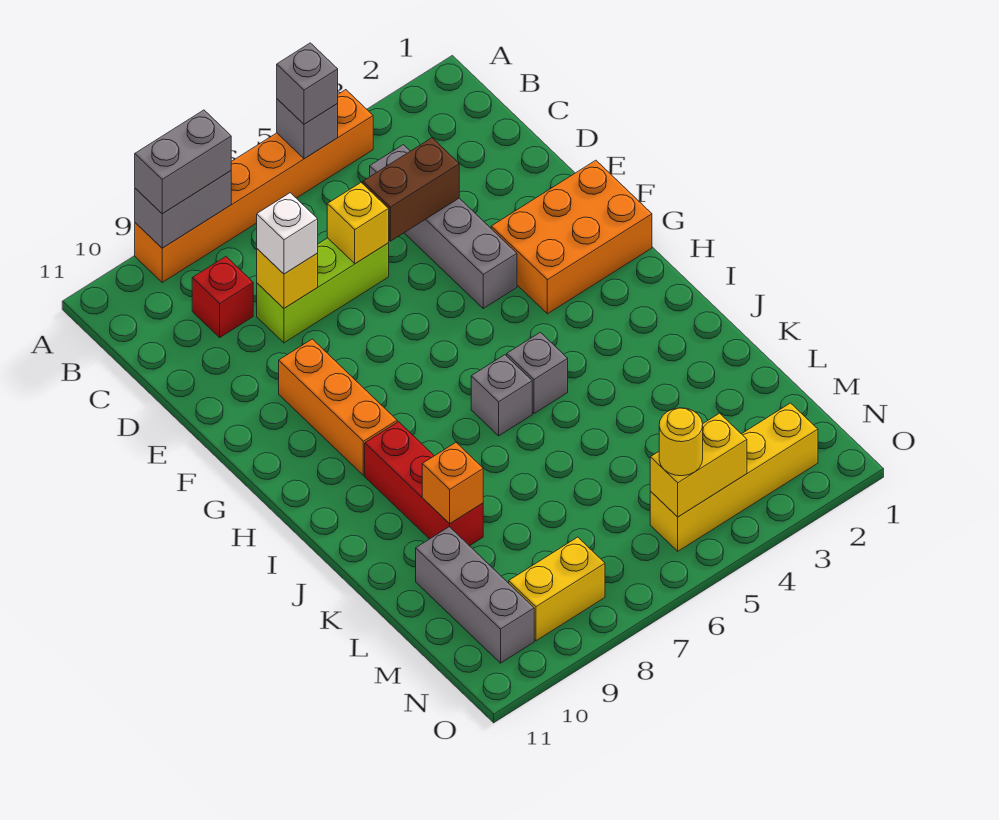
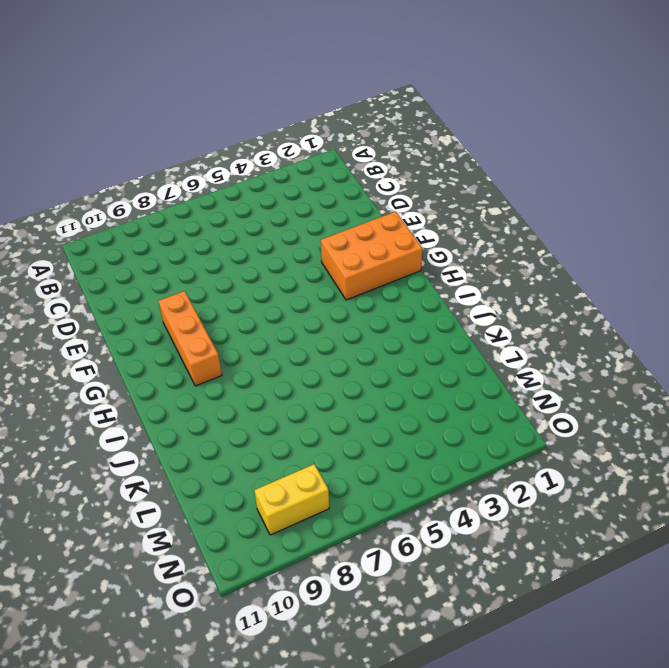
none -> orange brick A4:A9 level 1
none -> grey brick C4:F4 level 1
none -> red brick C9 level 1

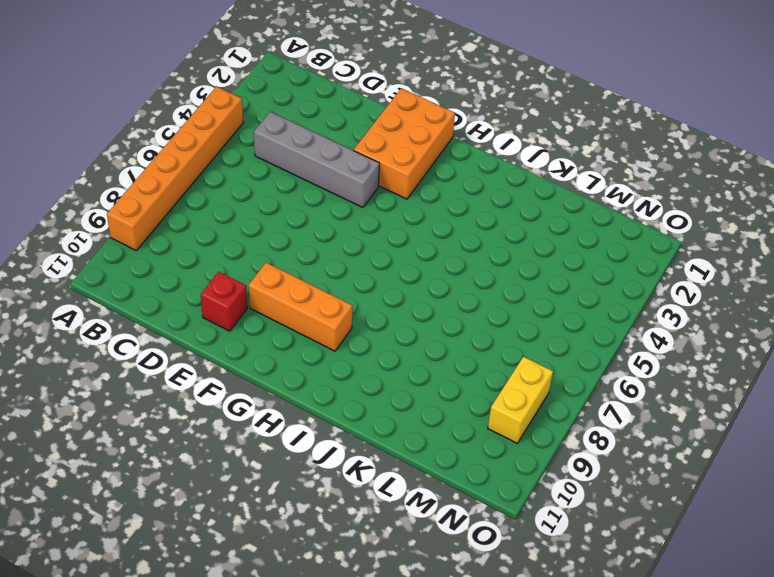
red brick E10 level 1 -> red brick C9 level 1
none -> lime brick D6:D8 level 1
none -> grey brick I5 level 1
none -> grey brick I6 level 1

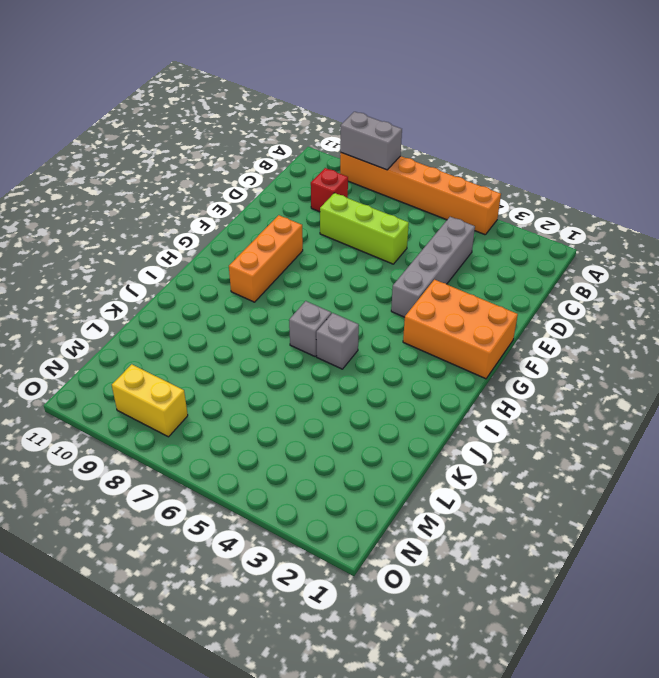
none -> red brick I9:K9 level 1
none -> grey brick L10:N10 level 1
none -> yellow brick N2:N5 level 1

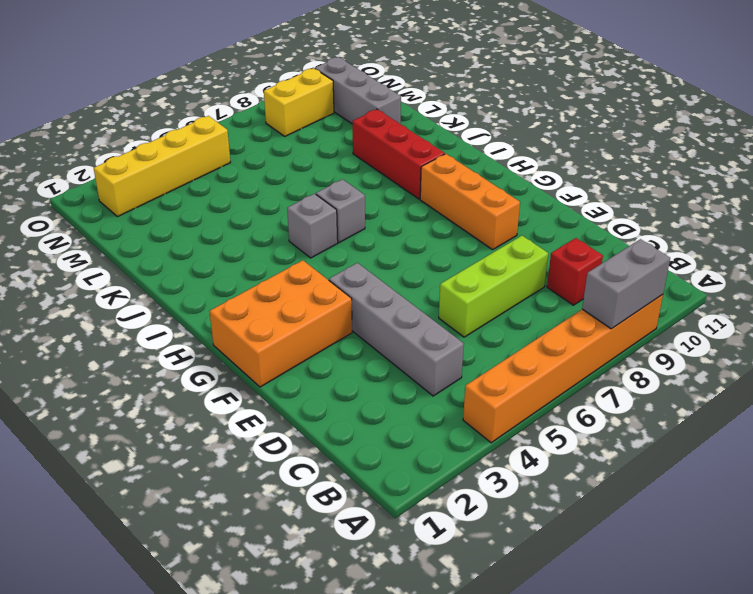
none -> grey brick A5 level 2
none -> brown brick D4:D5 level 2
none -> yellow brick D6 level 2

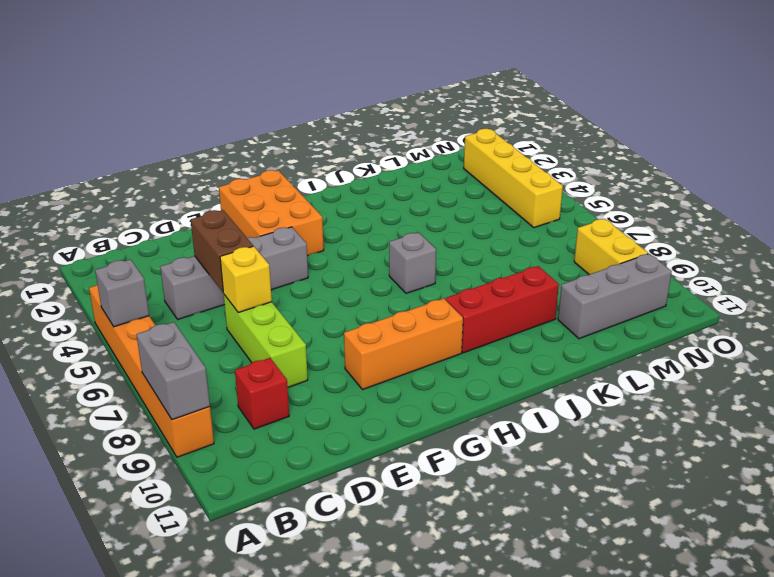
none -> grey brick I5 level 1
none -> yellow brick D8 level 2
none -> orange brick K9 level 2

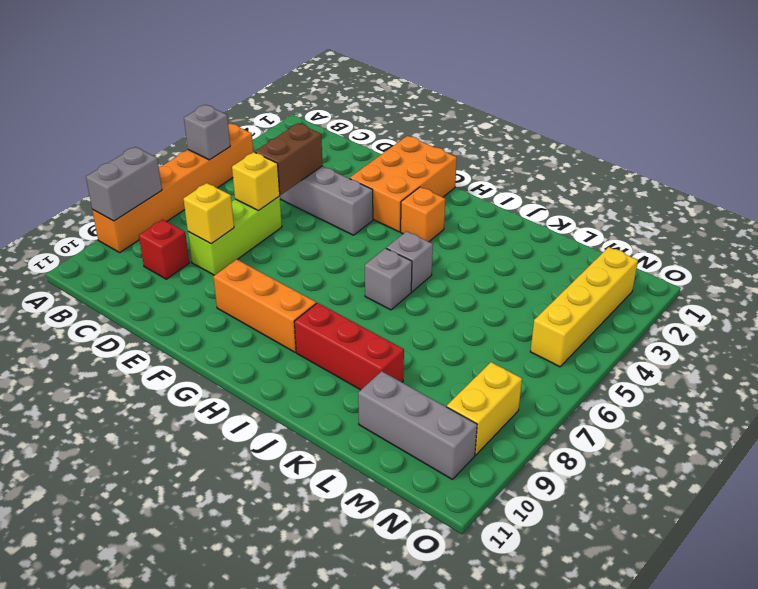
orange brick H3 level 1 -> orange brick K9 level 2
none -> yellow brick N4:N5 level 2
none -> grey brick A5 level 3
none -> grey brick A8:A9 level 3

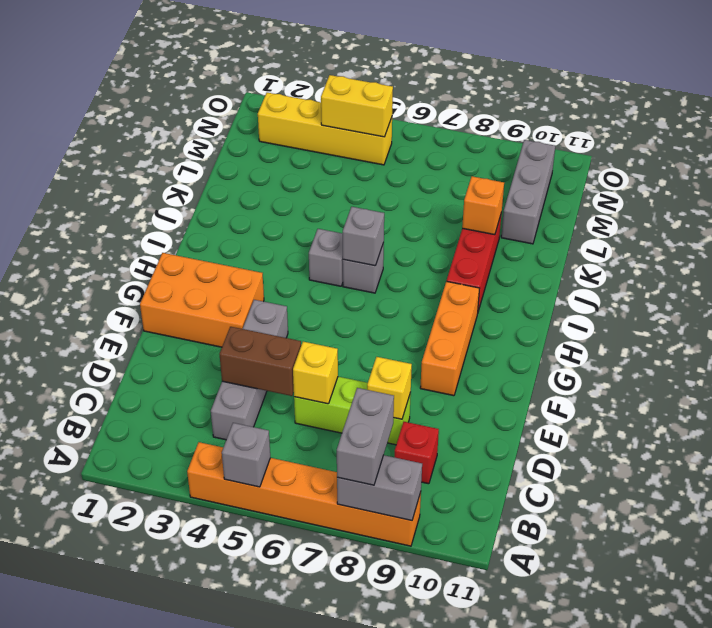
grey brick A8:B8 level 3 -> grey brick A8:A9 level 3
grey brick I6 level 2 -> grey brick A5 level 3
none -> yellow brick N8:N9 level 1
none -> white brick D8 level 3
none -> yellow round brick N5 level 3

